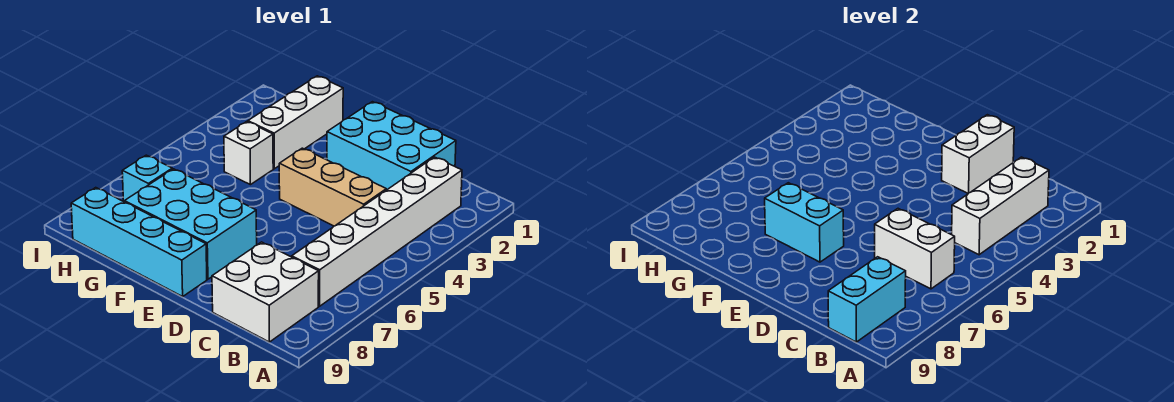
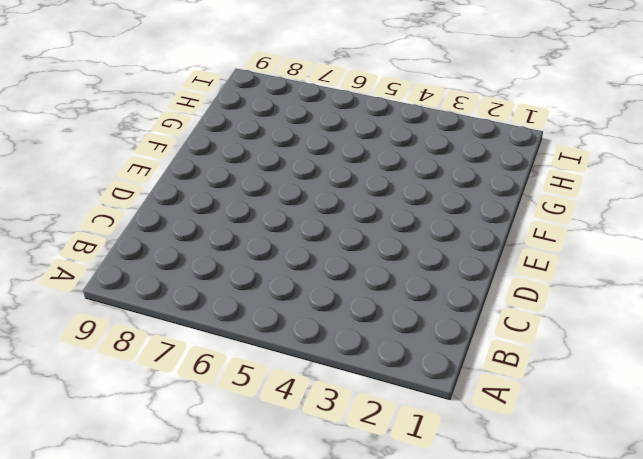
none -> white brick B2:B7 level 1
none -> white brick B8:C9 level 1
none -> cyan brick C1:E2 level 1

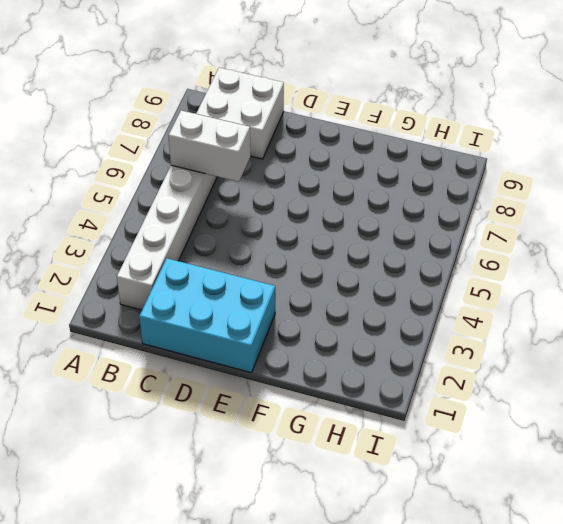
none -> tan brick C4:E4 level 1
none -> cyan brick E7:G8 level 1
none -> cyan brick E9:H9 level 1

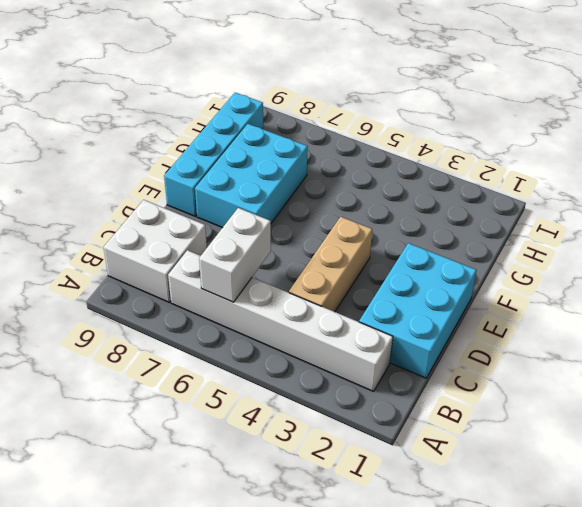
none -> white brick G1:G3 level 1
none -> white brick G4 level 1
none -> cyan brick H7 level 1

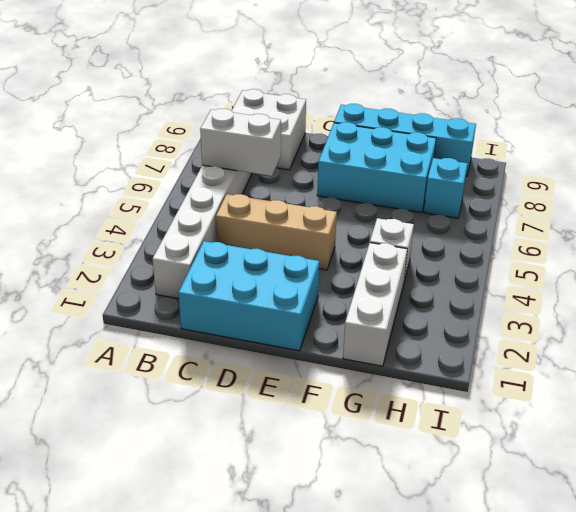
none -> white brick B2:B4 level 2
none -> cyan brick B8:B9 level 2
none -> white brick D1:D2 level 2

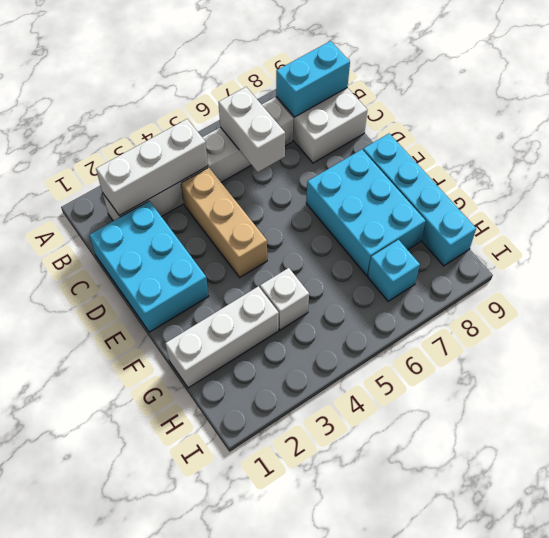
none -> white brick D1:D2 level 2
none -> cyan brick E7:F7 level 2

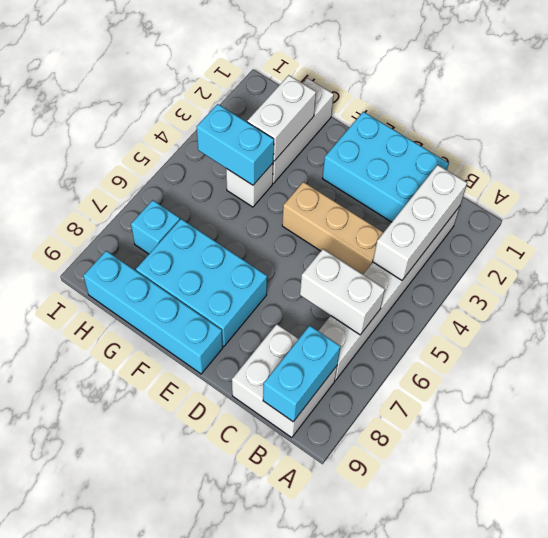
white brick G2:G3 level 2 -> white brick D1:D2 level 2
cyan brick G4:H4 level 2 -> cyan brick E7:F7 level 2

